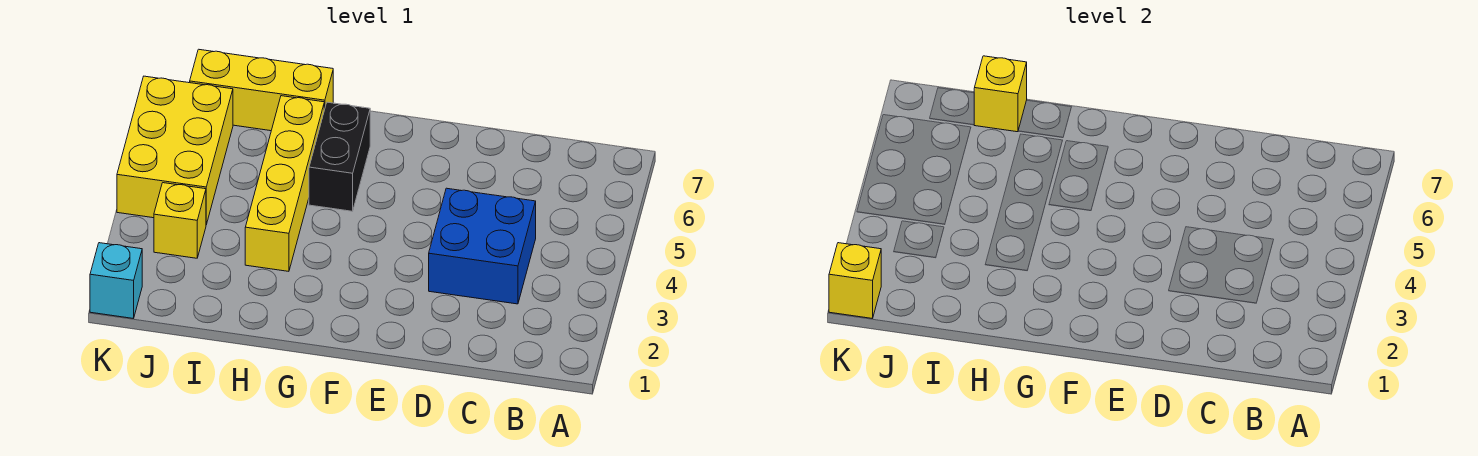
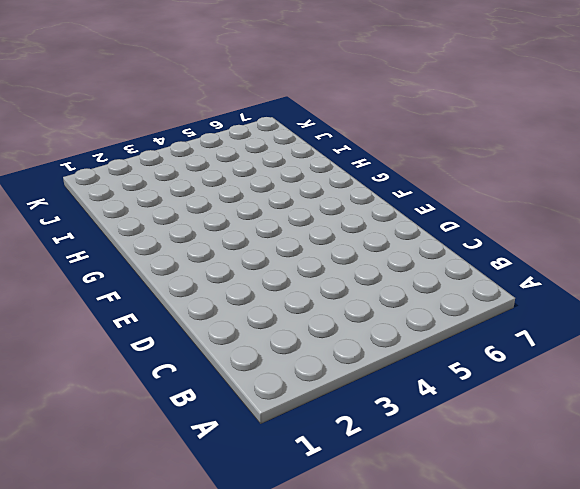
none -> blue brick C3:D4 level 1
none -> black brick G5:G6 level 1

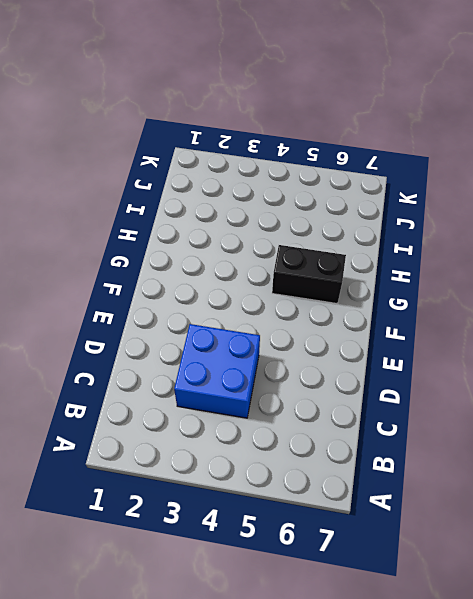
none -> yellow brick H3:H6 level 1
none -> yellow brick H7:J7 level 1

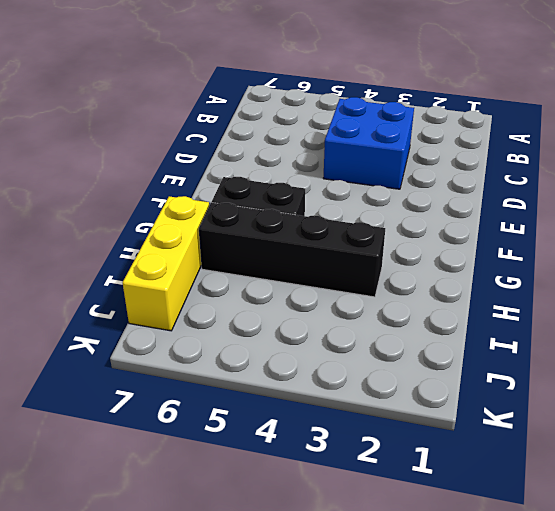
black brick H3:H6 level 1 -> yellow brick H3:H6 level 1
none -> yellow brick J3 level 1
none -> yellow brick J4:K6 level 1

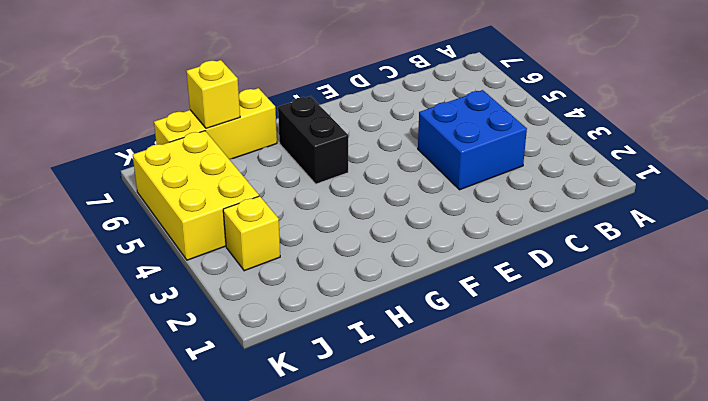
none -> yellow brick H3:H6 level 1
none -> cyan brick K1 level 1

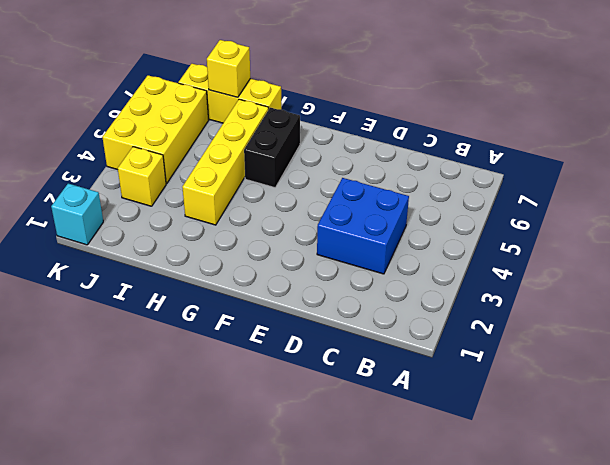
none -> yellow brick K1 level 2

